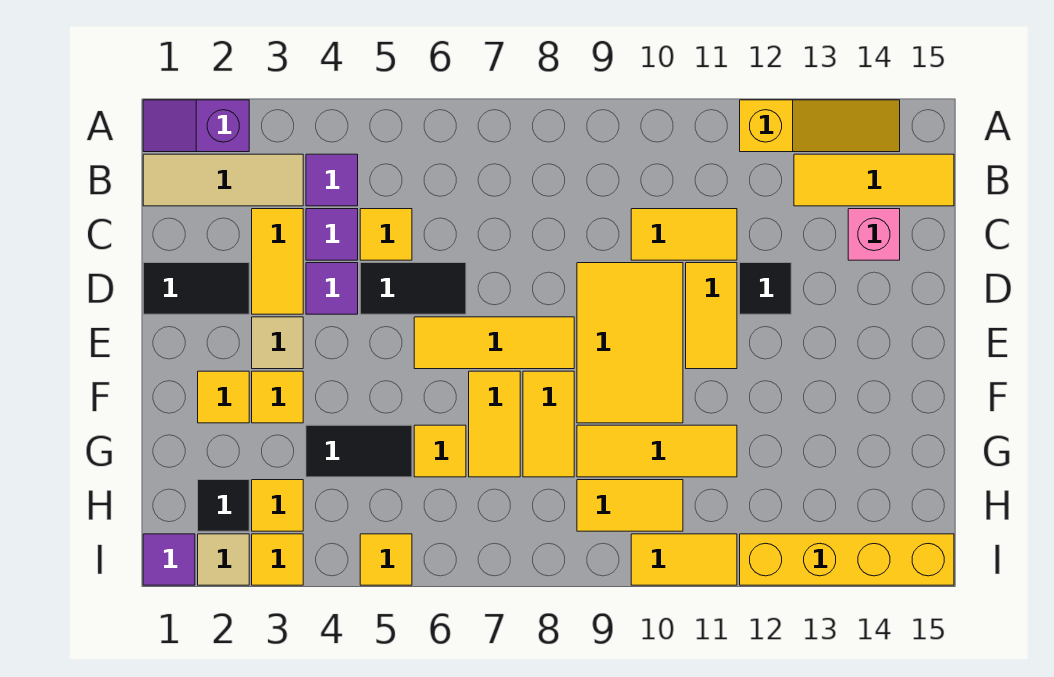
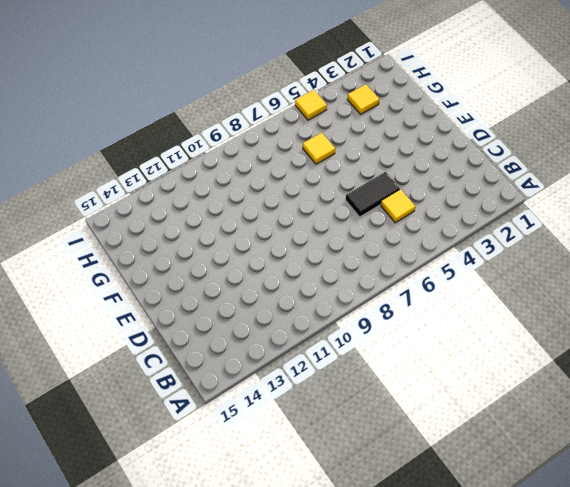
none -> purple slope A1:A2 level 1 top 2
none -> yellow slope A12:A14 level 1 top 12
none -> tan tile B1:B3 level 1
none -> purple tile B4 level 1

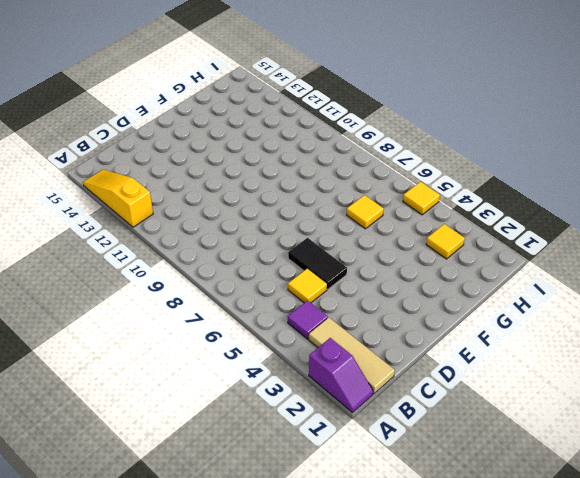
none -> yellow tile B13:B15 level 1
none -> yellow tile C3:D3 level 1
none -> purple tile C4 level 1
none -> yellow tile C10:C11 level 1

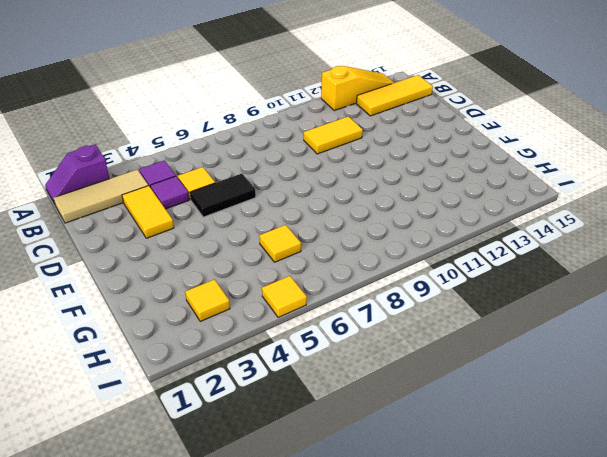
none -> pink brick C14 level 1
none -> black tile D1:D2 level 1
none -> purple tile D4 level 1
none -> yellow tile D9:F10 level 1

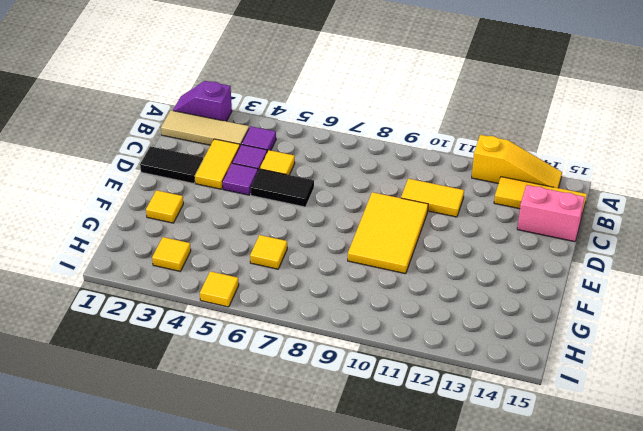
pink brick C14:C15 level 1 -> pink brick C14 level 1
none -> yellow tile D11:E11 level 1
none -> black tile D12 level 1
none -> tan tile E3 level 1
none -> yellow tile E6:E8 level 1

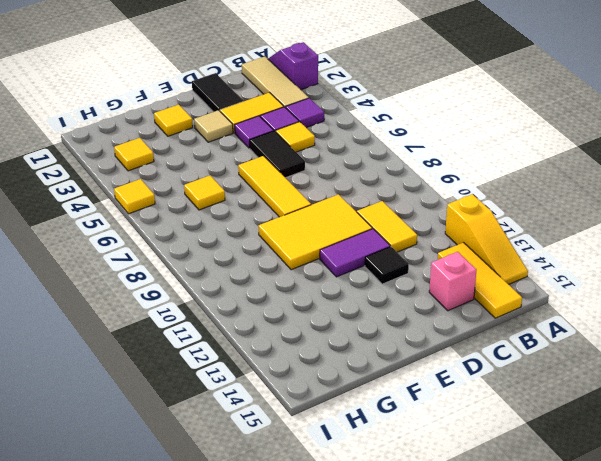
purple tile D11:E11 level 1 -> yellow tile D11:E11 level 1
none -> yellow tile F3 level 1
none -> yellow tile F7:G7 level 1
none -> yellow tile F8:G8 level 1
none -> black tile G4:G5 level 1

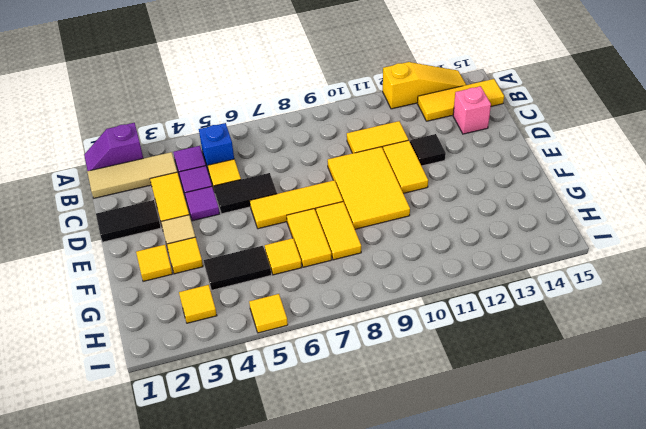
blue brick B5 level 1 -> none
none -> yellow tile G9:G11 level 1
none -> black tile H2 level 1
none -> yellow tile H9:H10 level 1
none -> purple tile I1 level 1

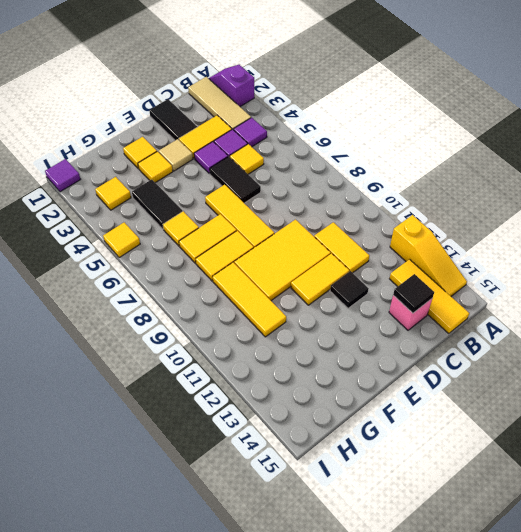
black tile C14 level 2 -> black tile H2 level 1
none -> yellow tile H9:H10 level 1
none -> tan tile I2 level 1
none -> yellow tile I3 level 1
none -> yellow tile I10:I11 level 1

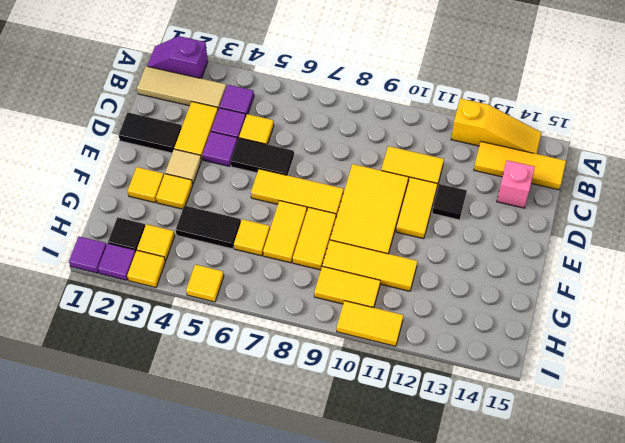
purple tile I2 level 1 -> tan tile I2 level 1
none -> yellow brick I12:I15 level 1

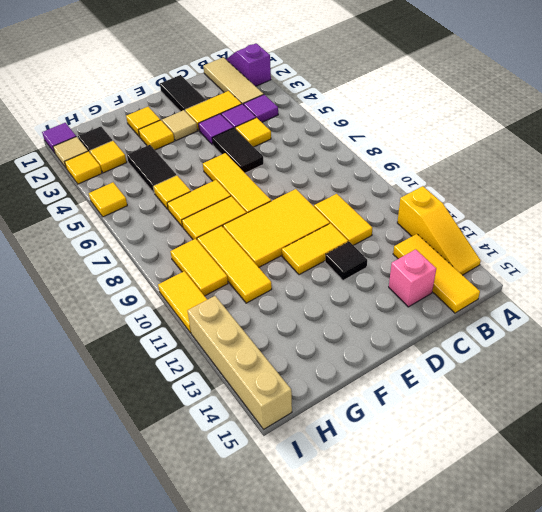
tan brick I12:I15 level 1 -> yellow brick I12:I15 level 1

